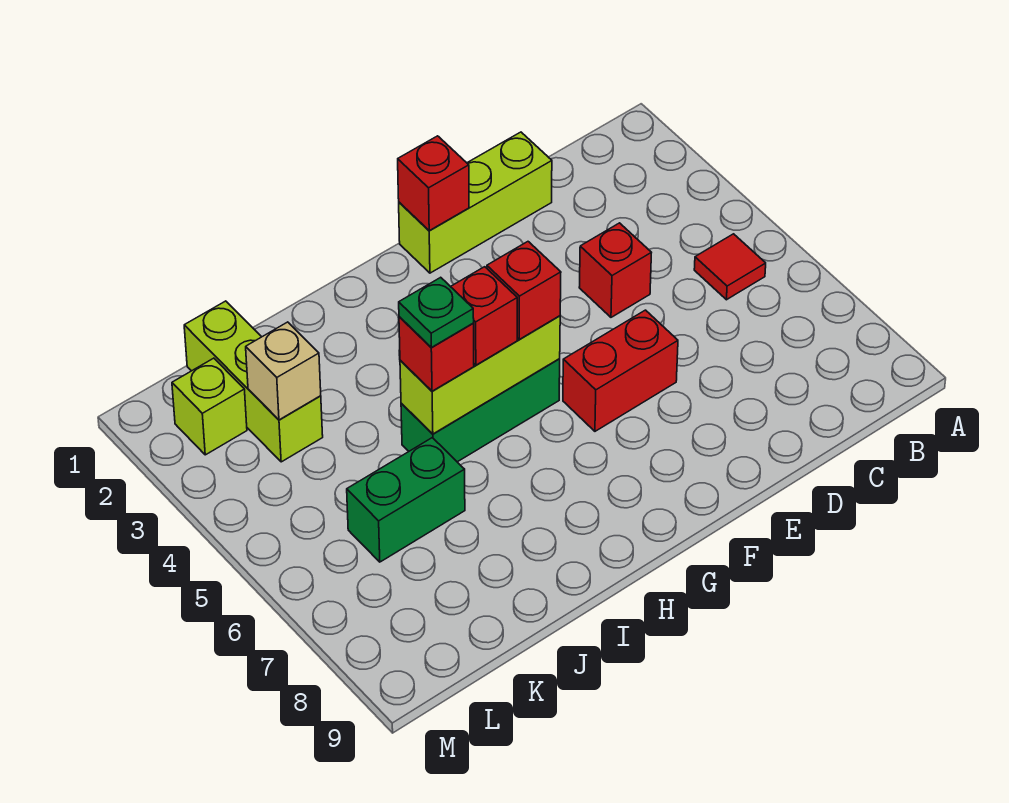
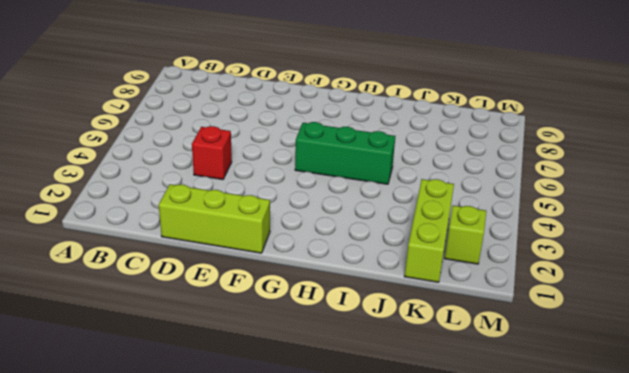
none -> red tile B5 level 1
none -> red brick E6:F6 level 1
none -> green brick J6:K6 level 1

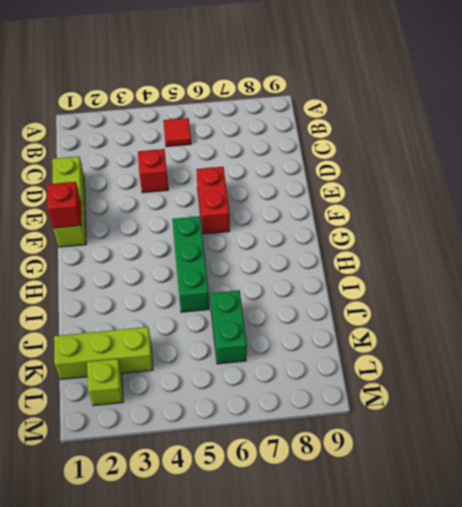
none -> lime brick G5:I5 level 2
none -> tan brick K3 level 2
none -> red brick G5 level 3

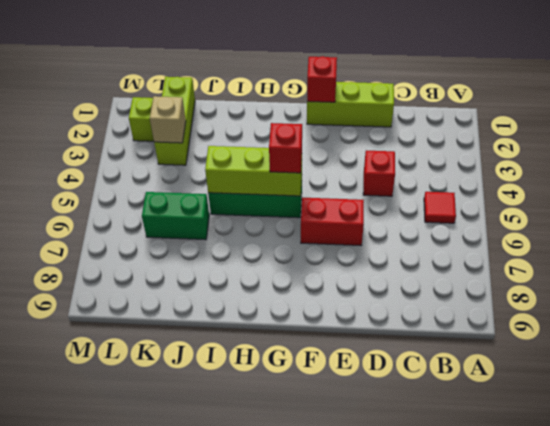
none -> red brick H5 level 3
none -> red brick I5 level 3
none -> green plate I5 level 4

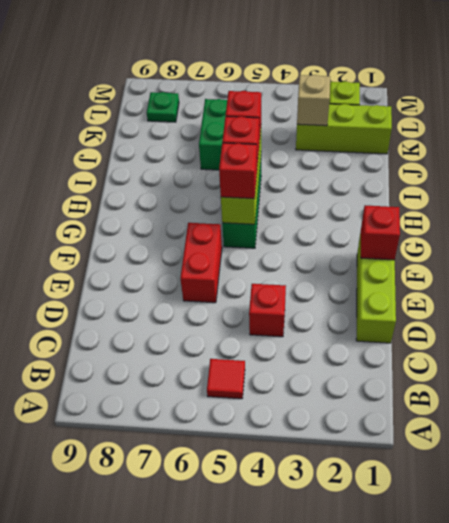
green plate L8 level 1 -> green plate I5 level 4

